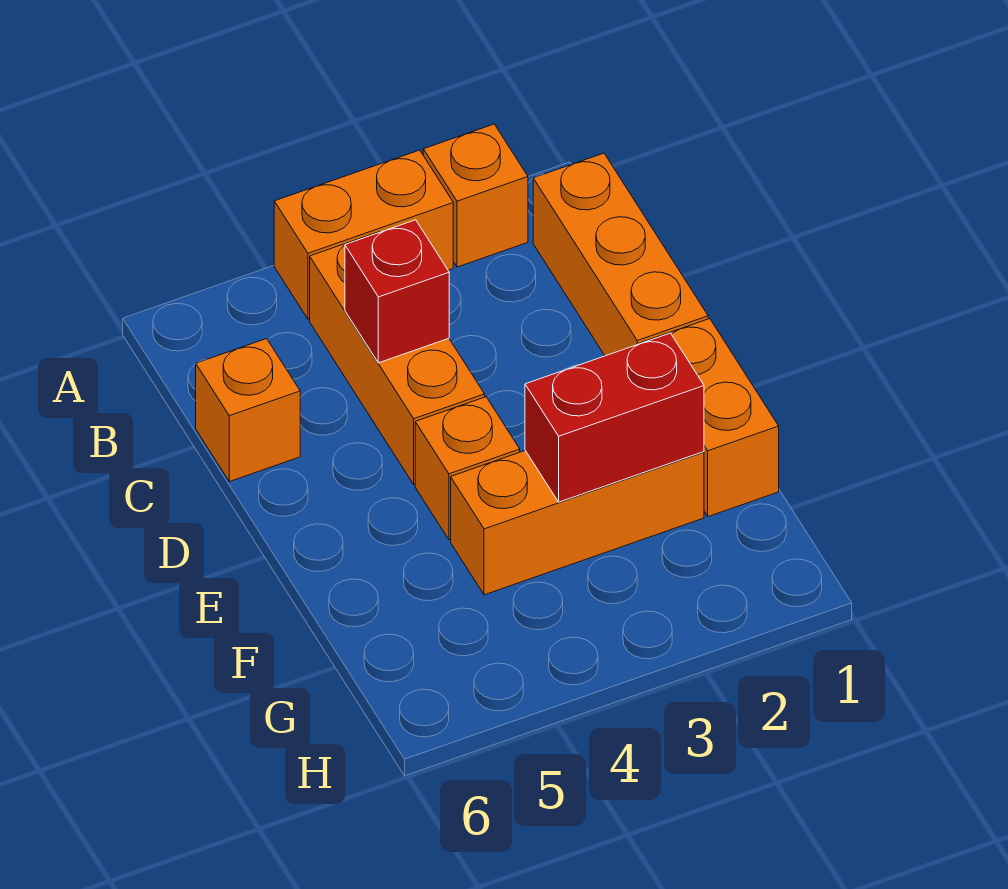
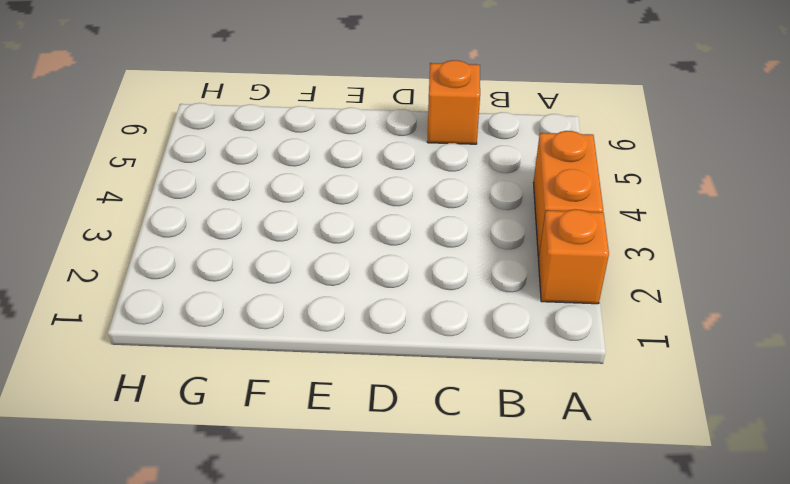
none -> orange brick B1:D1 level 1
none -> orange brick B4:D4 level 1

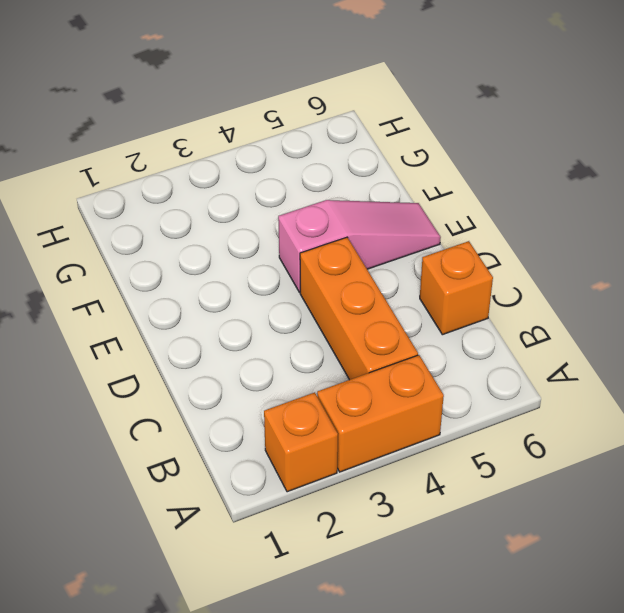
pink slope E4:E6 level 1 top 4 -> orange brick E4 level 1
none -> orange brick B1:D1 level 1
none -> orange brick E1:F1 level 1

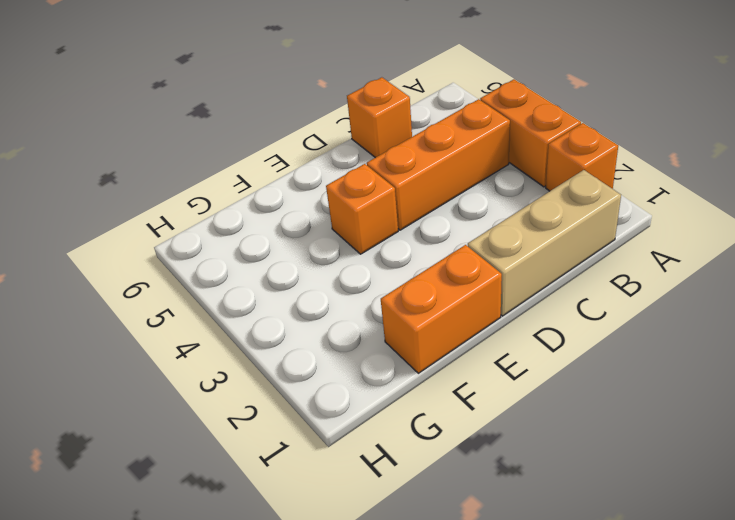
tan brick B1:D1 level 1 -> orange brick B1:D1 level 1
none -> orange brick F2:F4 level 1
none -> red brick C4 level 2

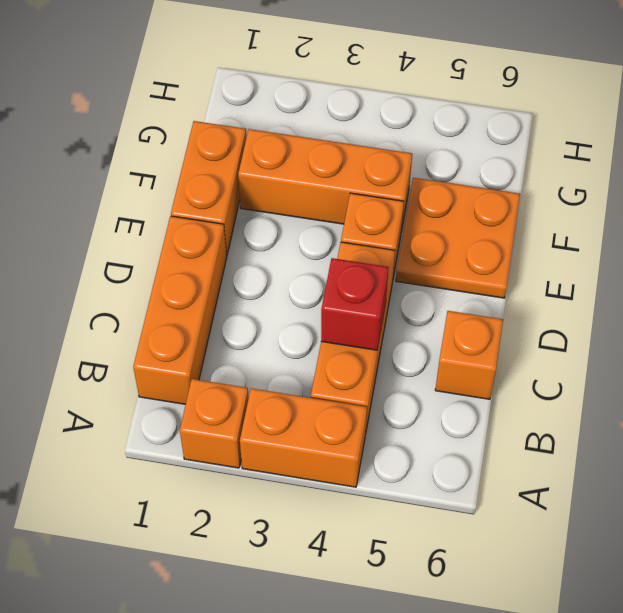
orange plate E5:F6 level 1 -> none
none -> red brick F2:F3 level 2

